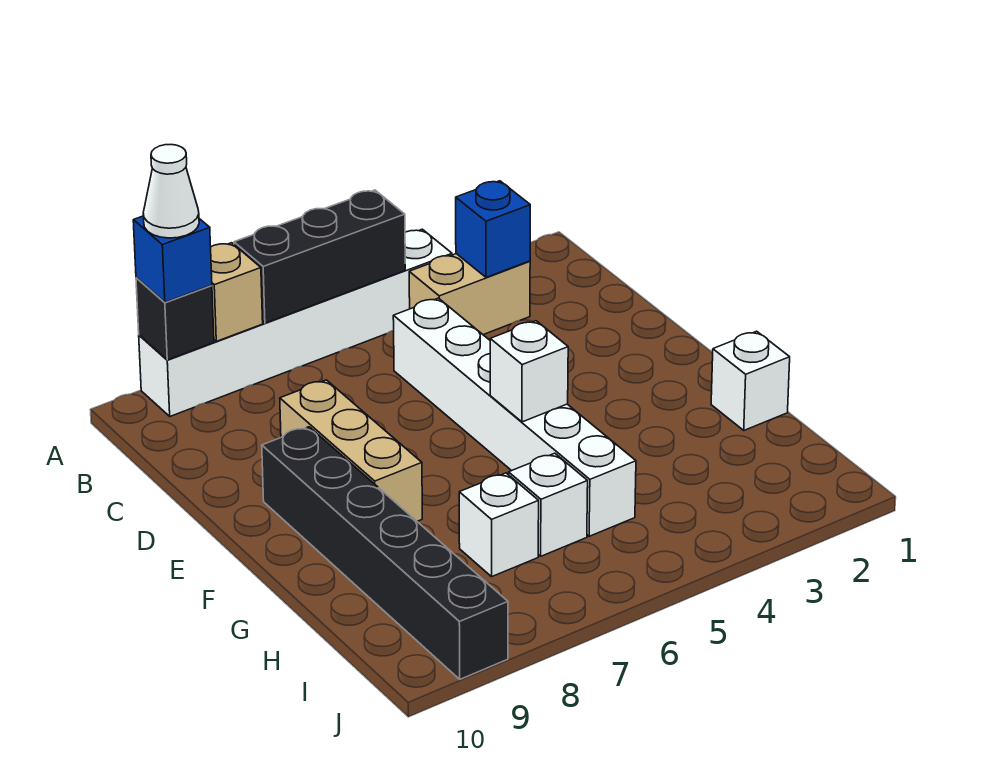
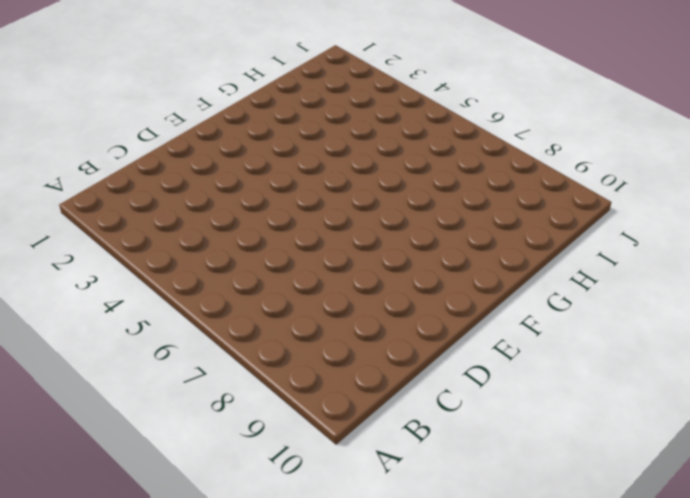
none -> white brick A4:A9 level 1
none -> tan brick B3:B4 level 1
none -> white brick C5:H5 level 1

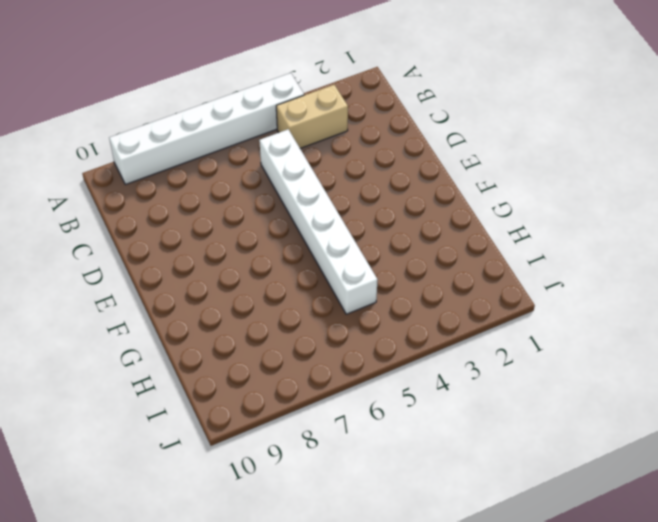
none -> tan brick D8:F8 level 1
none -> black brick E9:J9 level 1
none -> white brick G1 level 1

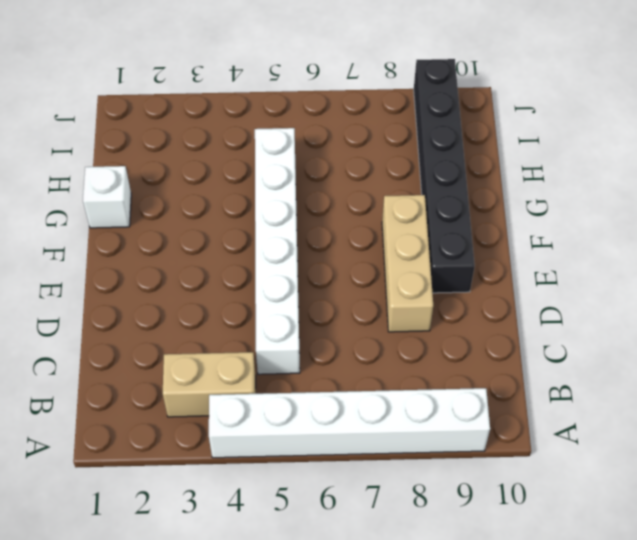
none -> white brick H6 level 1
none -> white brick H7 level 1
none -> black brick A5:A7 level 2

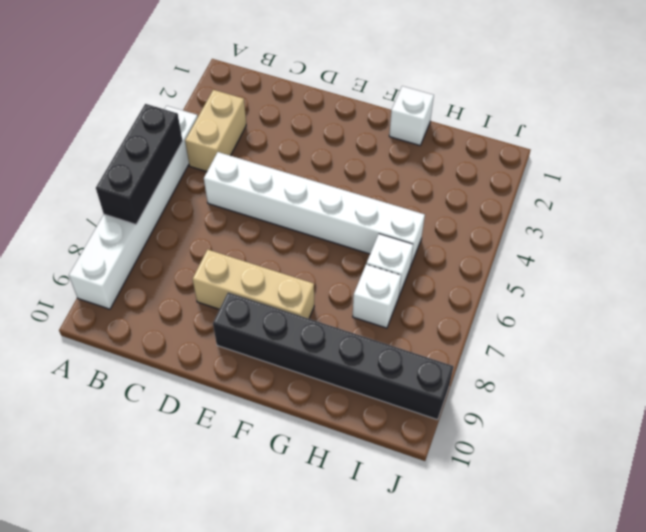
none -> tan brick A8 level 2
none -> black brick A9 level 2
none -> blue brick B3 level 2

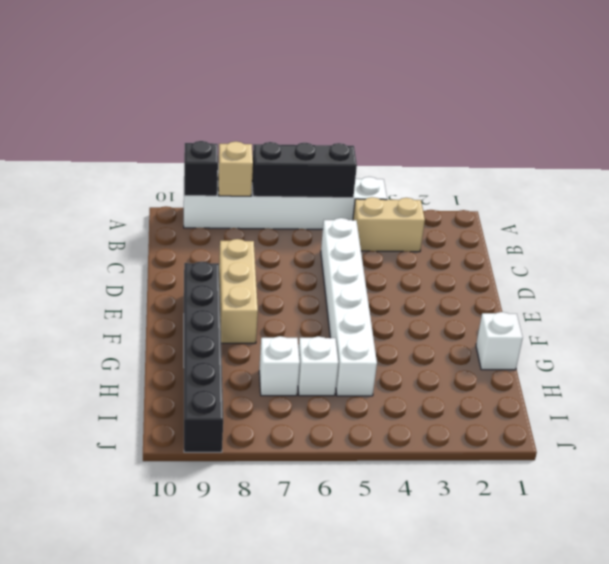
none -> blue brick B3 level 2
none -> white brick F5 level 2
none -> blue brick A9 level 3

